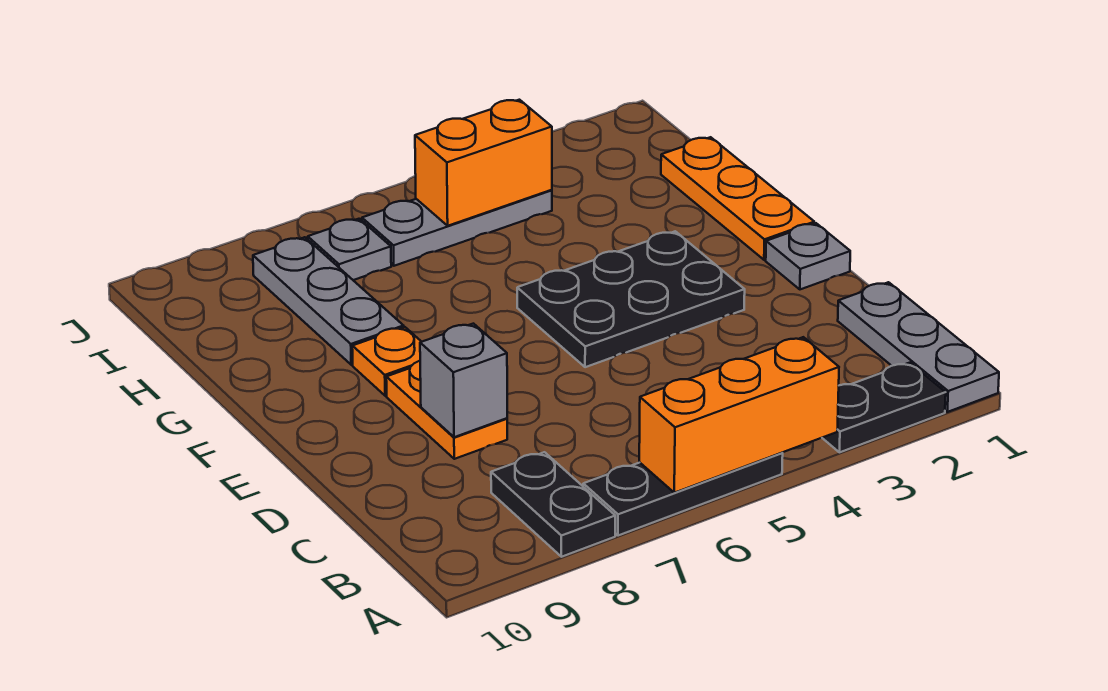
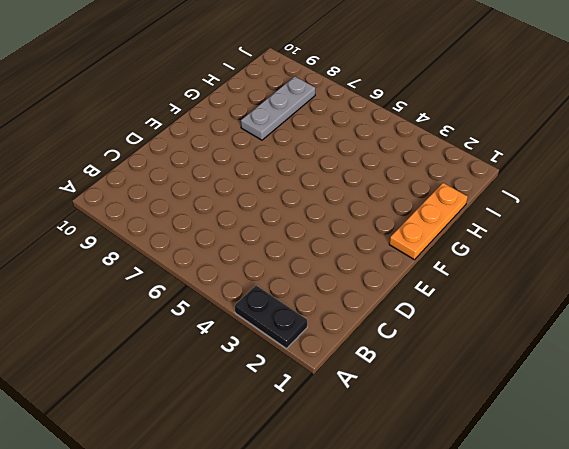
none -> grey plate A1:C1 level 1
none -> black plate A5:A7 level 1
none -> black plate A8:B8 level 1

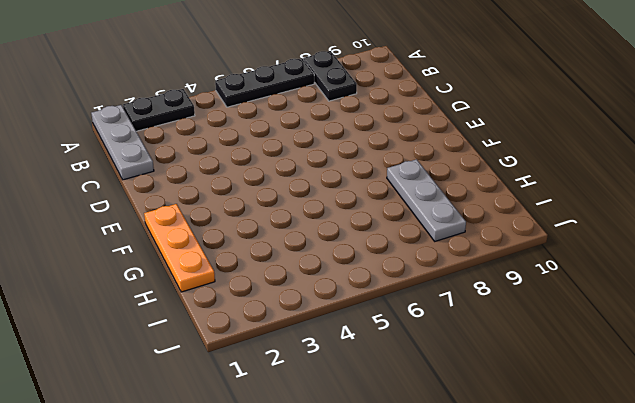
none -> orange plate D8:E8 level 1
none -> grey plate E1 level 1
none -> black plate E3:F5 level 1

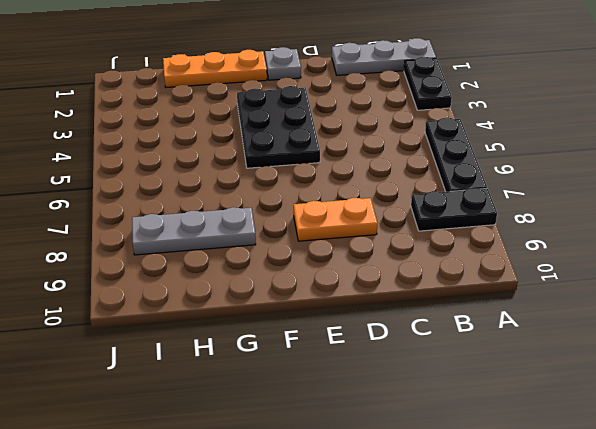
none -> orange plate F8 level 1
none -> grey plate I4:I6 level 1
none -> grey plate I7 level 1

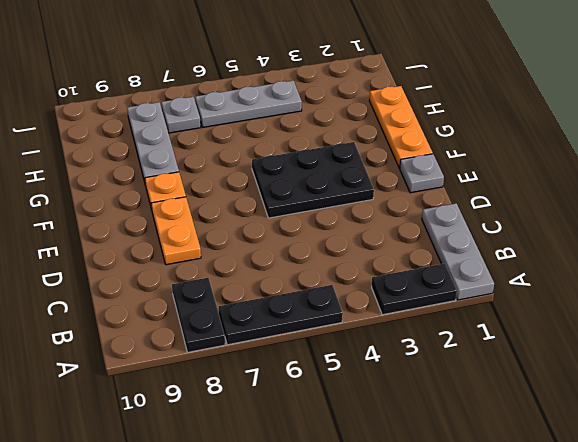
none -> orange brick A4:A6 level 2
none -> grey brick D8 level 2
none -> orange brick I4:I5 level 2

